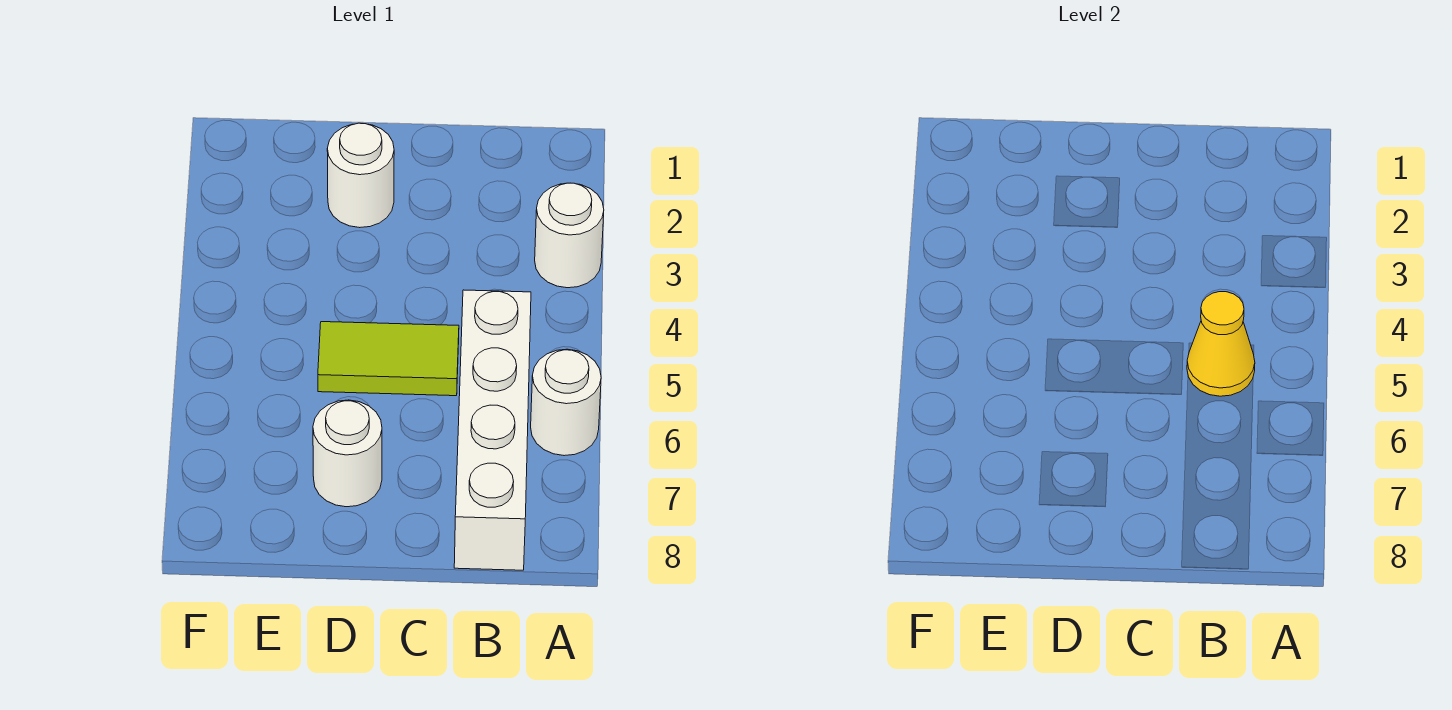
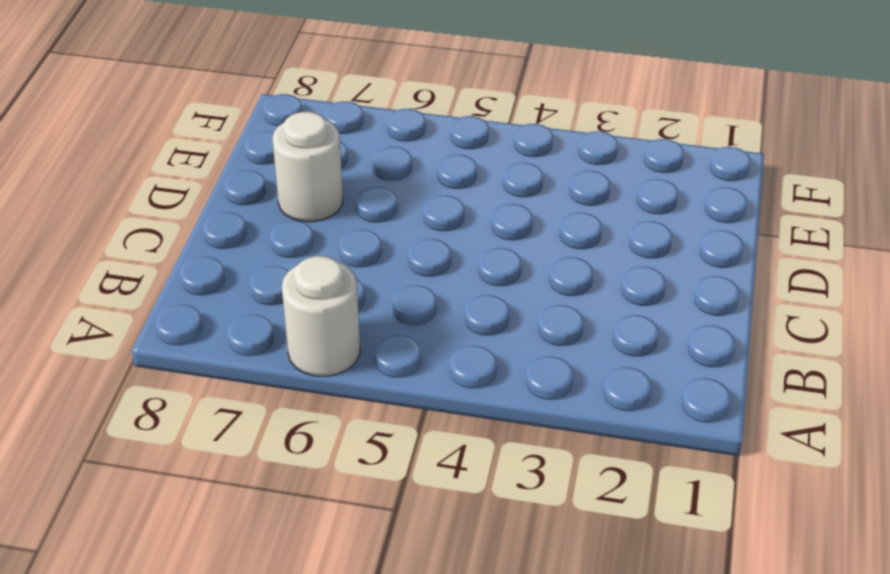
none -> white round brick A3 level 1
none -> white brick B5:B8 level 1

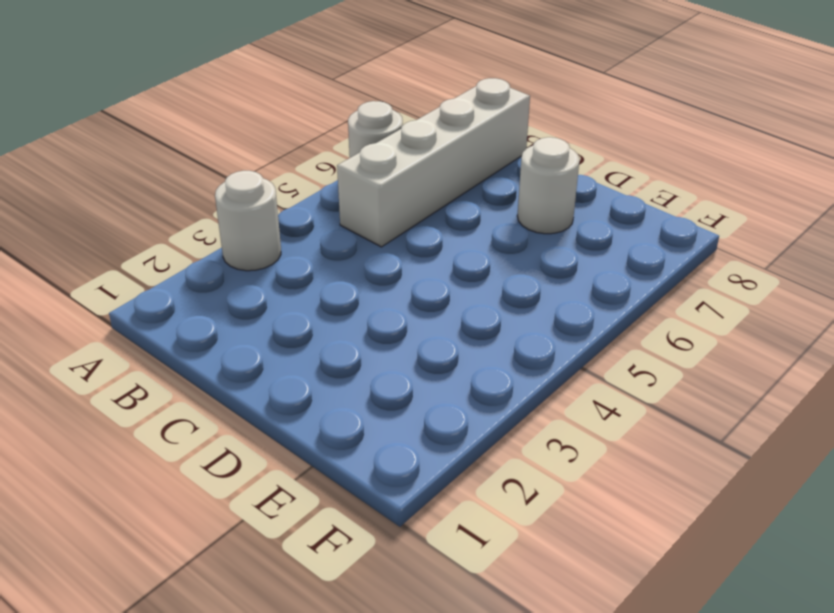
none -> lime tile C5:D5 level 1
none -> white round brick D2 level 1

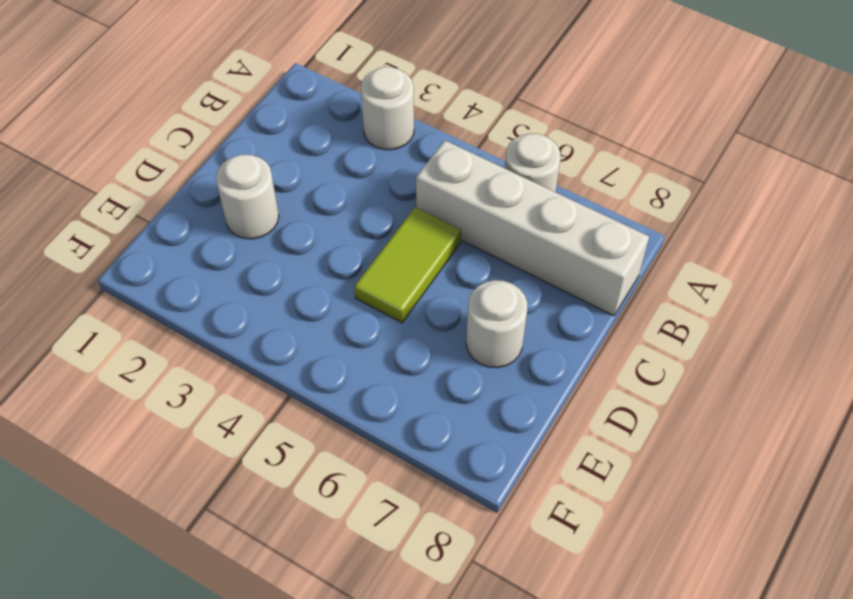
none -> yellow cone B5 level 2

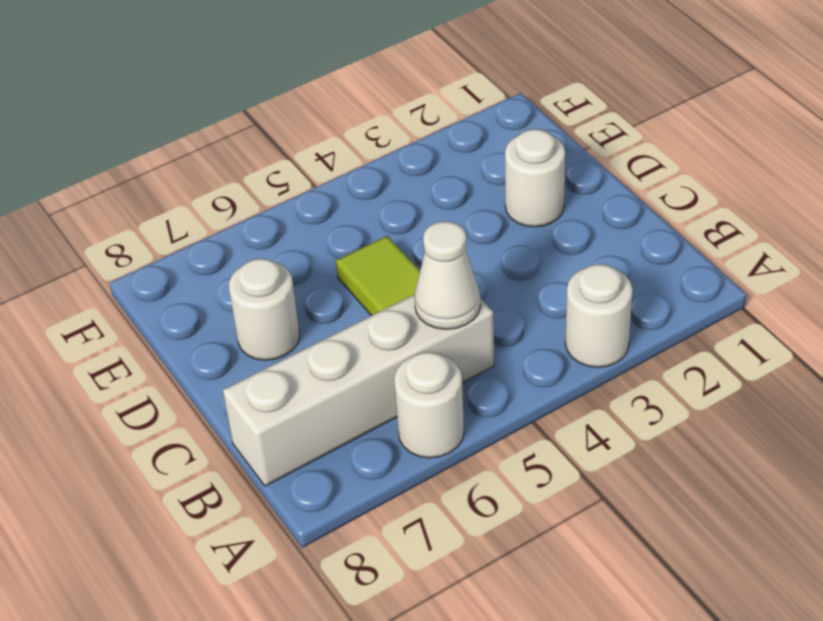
white cone B5 level 2 -> yellow cone B5 level 2

